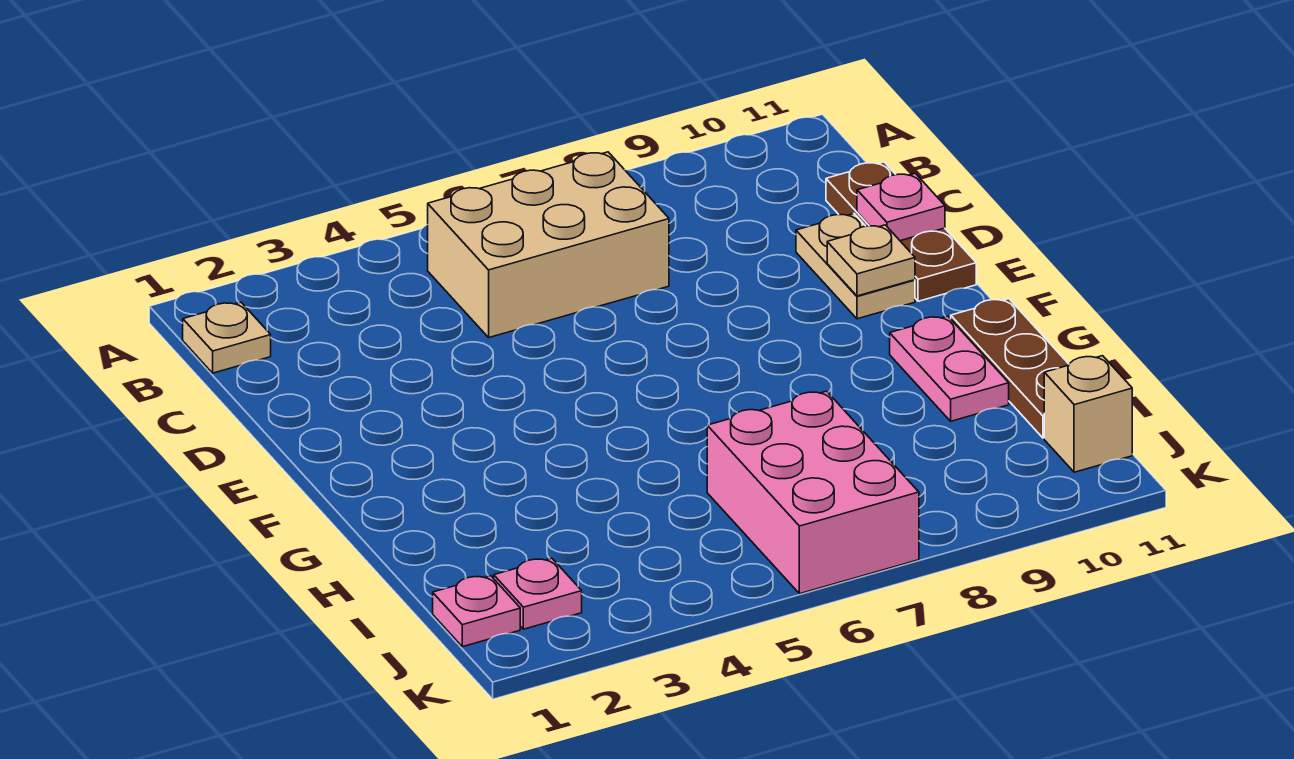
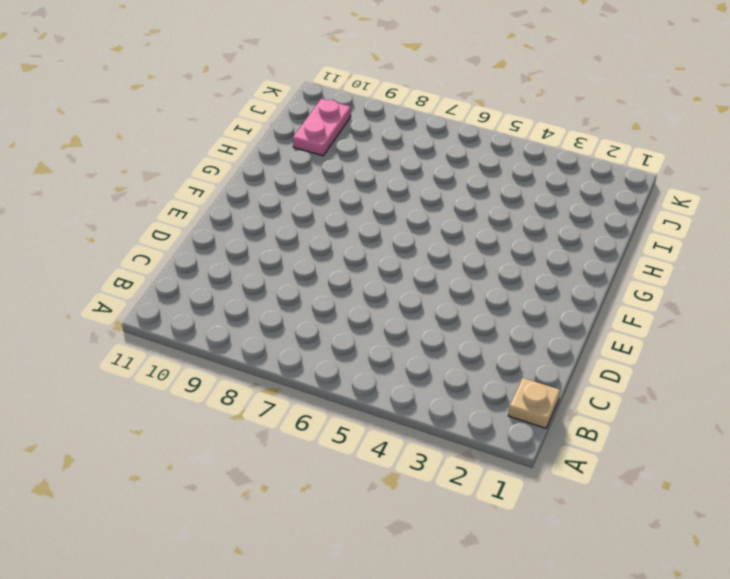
pink plate I10:J10 level 1 -> pink plate G10:H10 level 1
none -> tan brick B5:C7 level 1
none -> brown plate C11:E11 level 1
none -> tan plate D10:E10 level 1

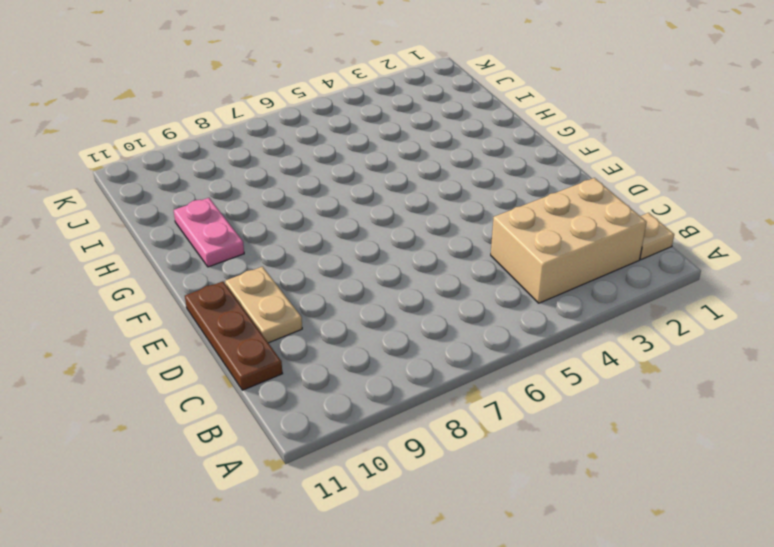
tan brick B2:C4 level 1 -> tan brick B5:C7 level 1
none -> brown plate G11:I11 level 1
none -> pink brick I6:K7 level 1
none -> pink plate J1 level 1

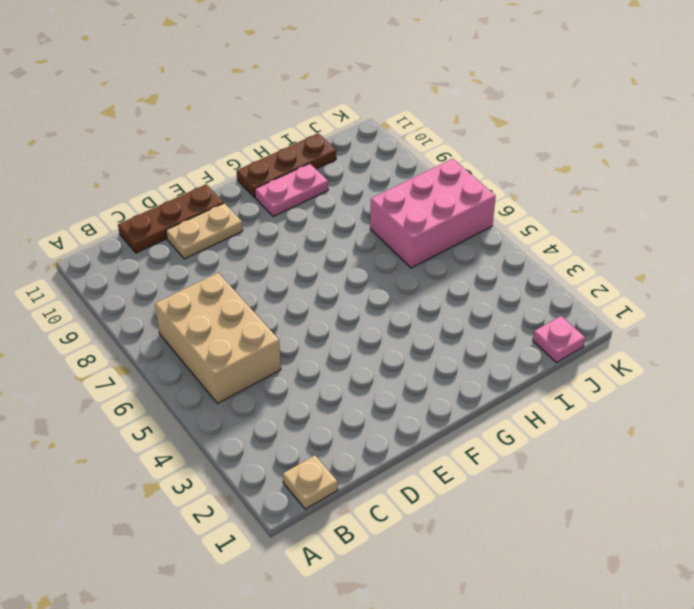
none -> pink plate J2 level 1
none -> tan brick J11 level 1
none -> pink plate D11 level 2

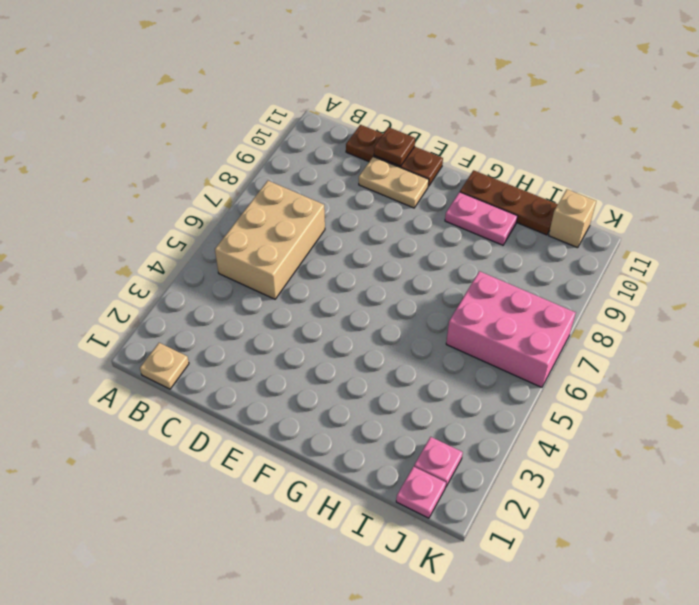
brown plate D11 level 2 -> pink plate D11 level 2
none -> tan plate E10 level 2

